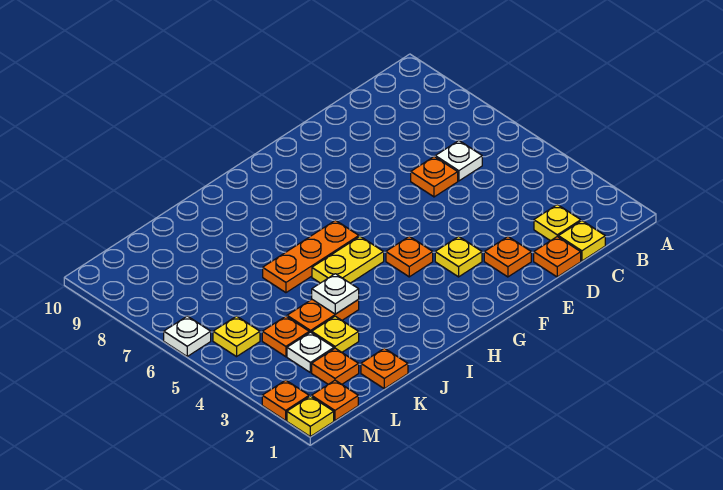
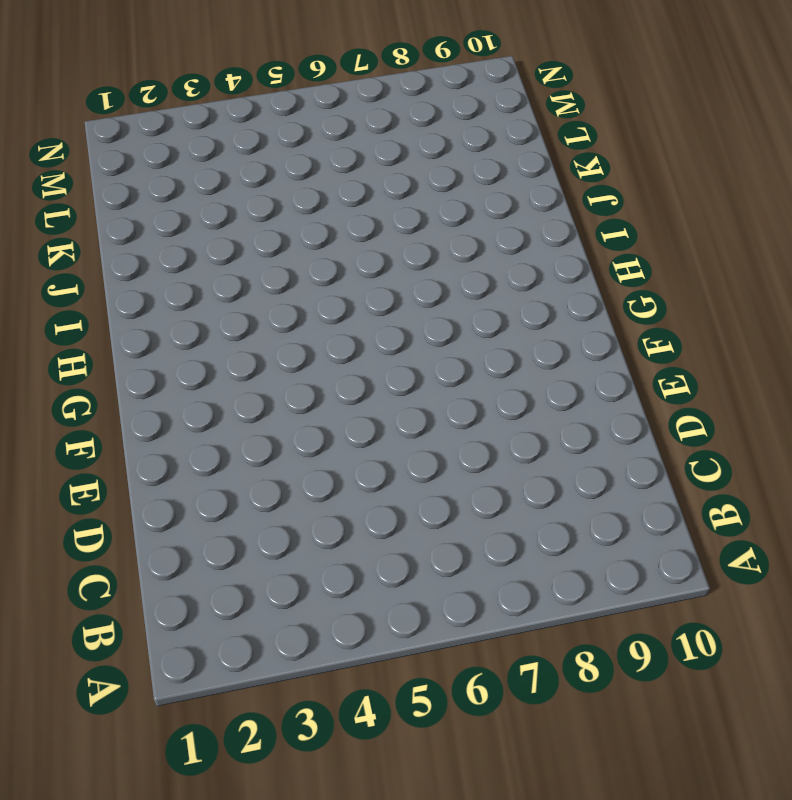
none -> yellow plate C1 level 1
none -> yellow plate C2 level 1
none -> white plate C6 level 1

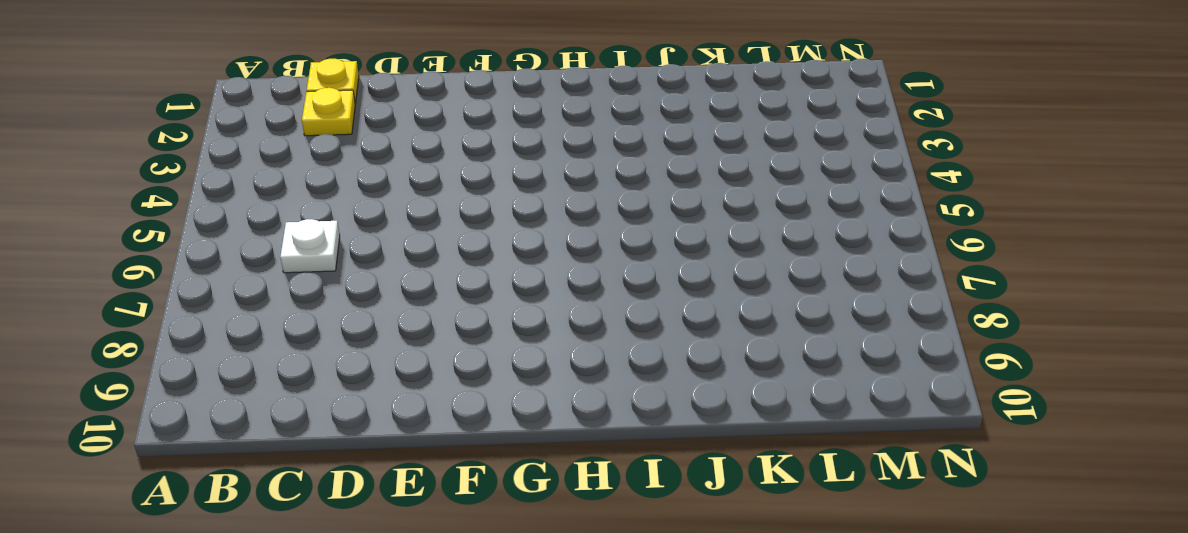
none -> orange plate D1 level 1
none -> orange plate D6 level 1
none -> orange plate E2 level 1

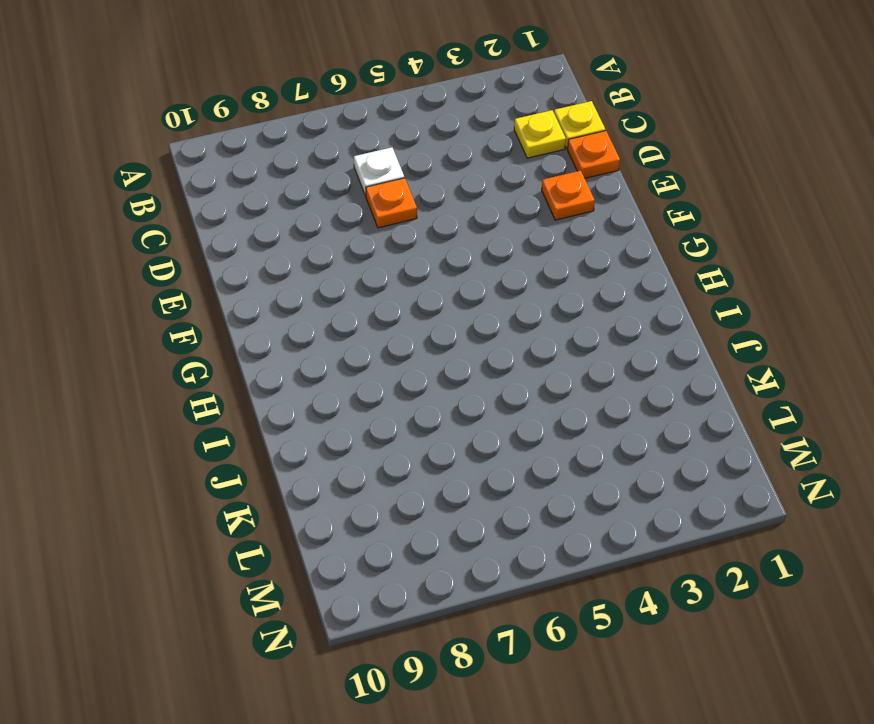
none -> yellow plate F3 level 1
none -> orange plate G4 level 1
none -> yellow plate H5:I5 level 1

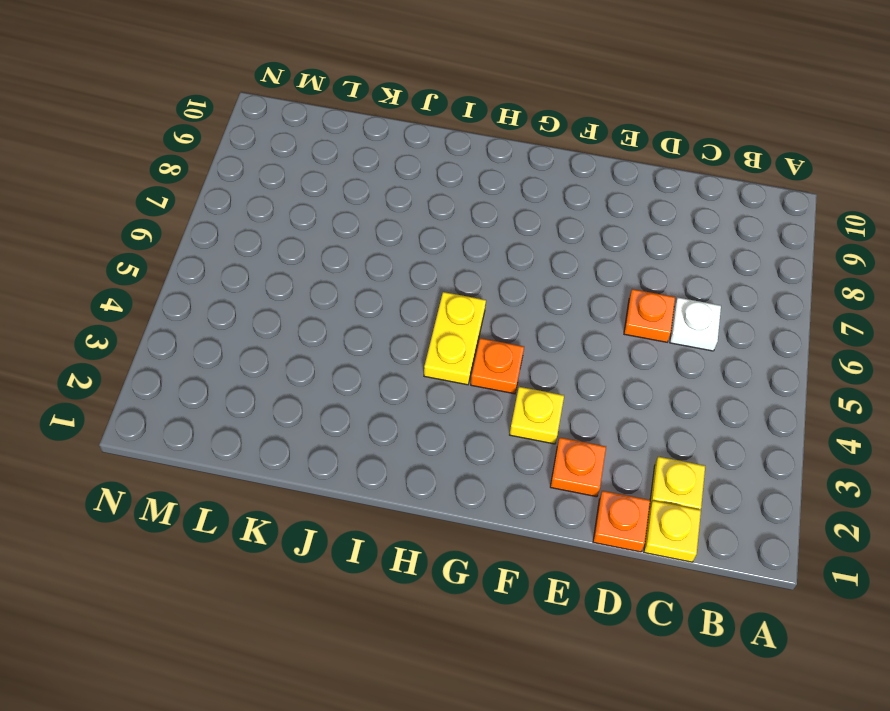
yellow plate H4:H5 level 1 -> yellow plate H5:I5 level 1
none -> orange plate H6:J6 level 1
none -> orange plate J4:K4 level 1
none -> orange plate K1 level 1

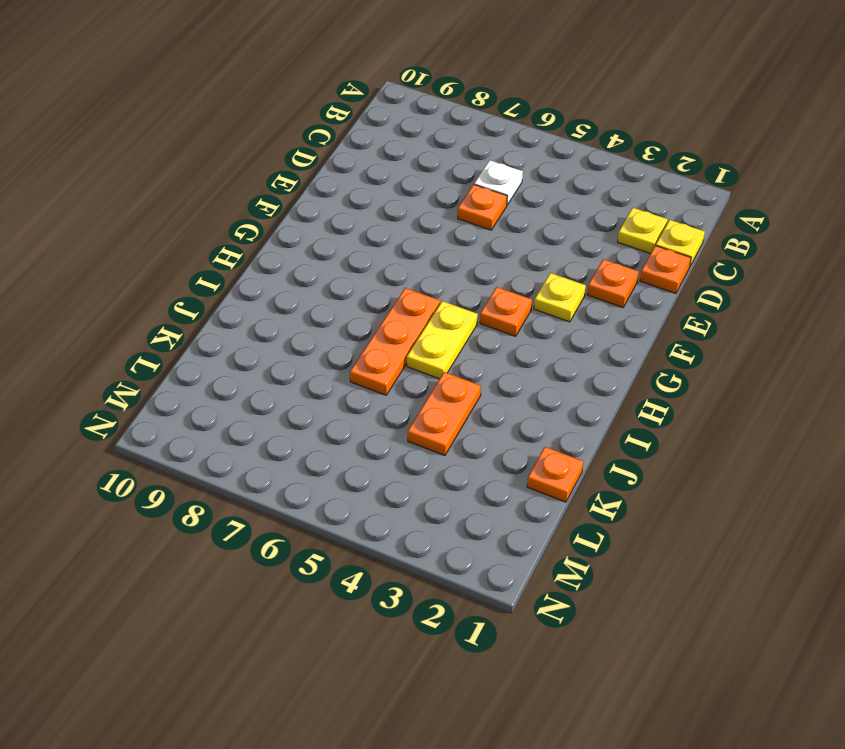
none -> yellow plate K3 level 1
none -> orange plate L2 level 1
none -> white plate L3 level 1

